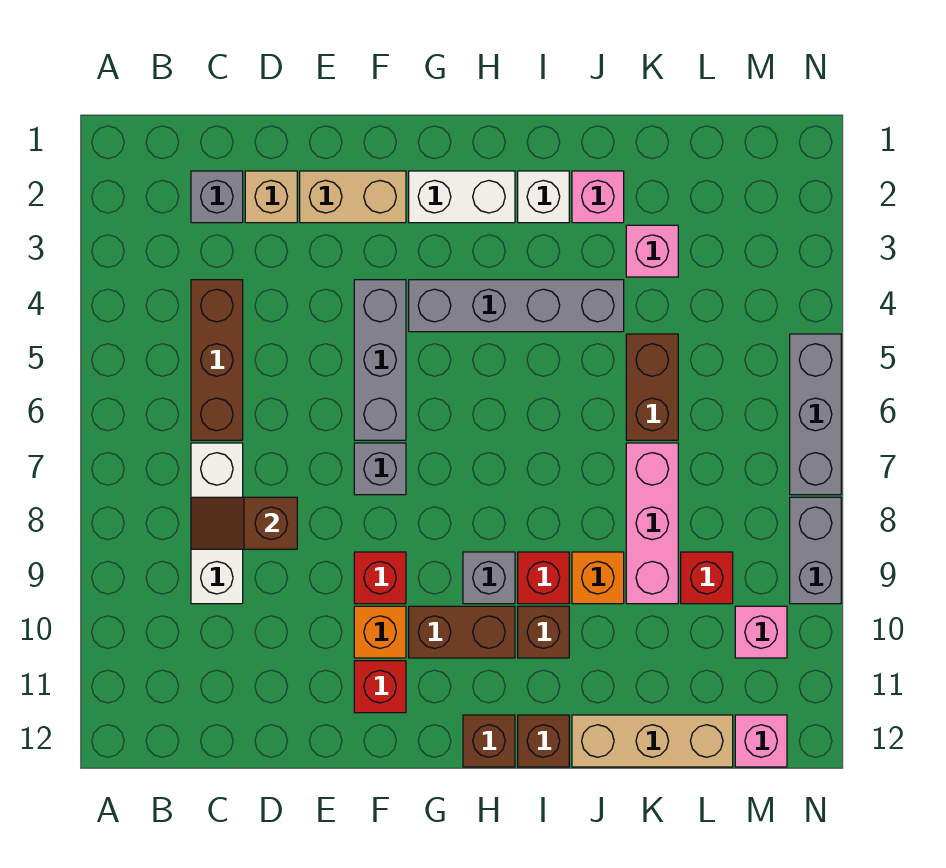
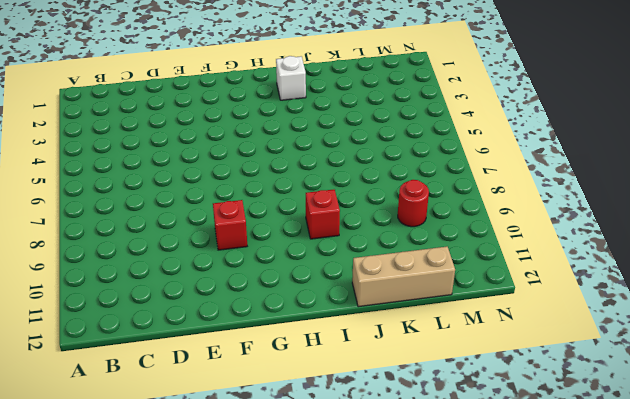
red round brick L9 level 1 -> red brick L9 level 1
none -> grey brick C2 level 1
none -> brown brick C4:C6 level 1
none -> white brick C7:C9 level 1
none -> tan brick D2 level 1

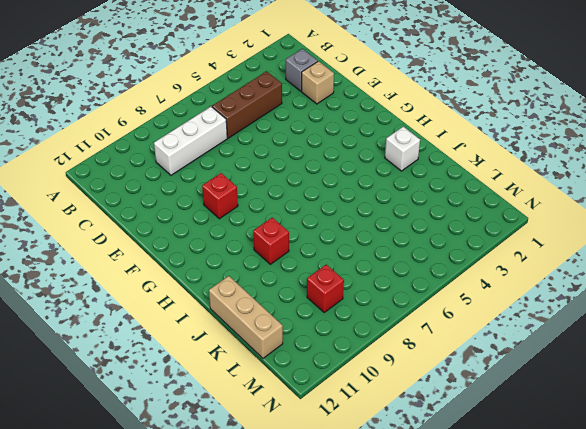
none -> tan brick E2:F2 level 1
none -> grey brick F4:F6 level 1
none -> grey brick F7 level 1
none -> orange brick F10 level 1

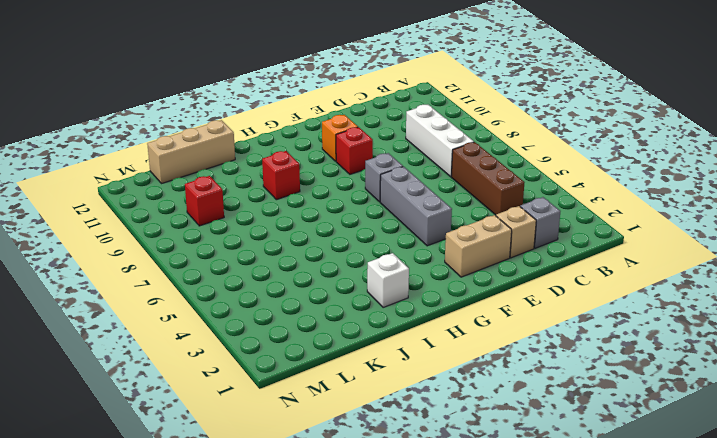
none -> red brick F11 level 1
none -> white brick G2:H2 level 1
none -> grey brick G4:J4 level 1
none -> brown brick G10:H10 level 1

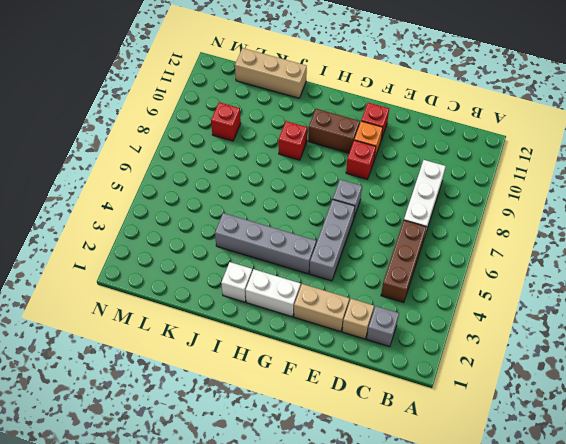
none -> grey brick H9 level 1
none -> brown brick H12 level 1
none -> brown brick I10 level 1
none -> brown brick I12 level 1

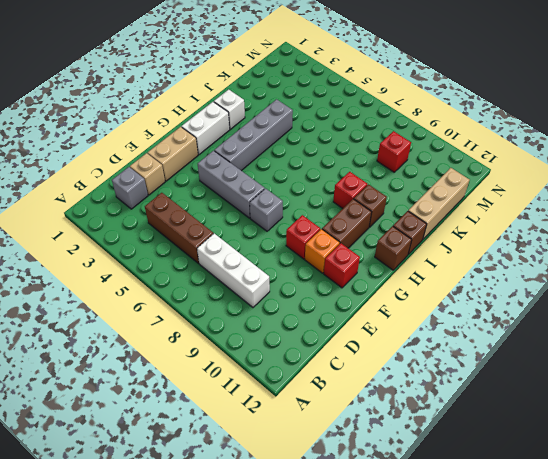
none -> grey brick H9 level 1
none -> pink brick J2 level 1
none -> orange brick J9 level 1
none -> pink brick K3 level 1

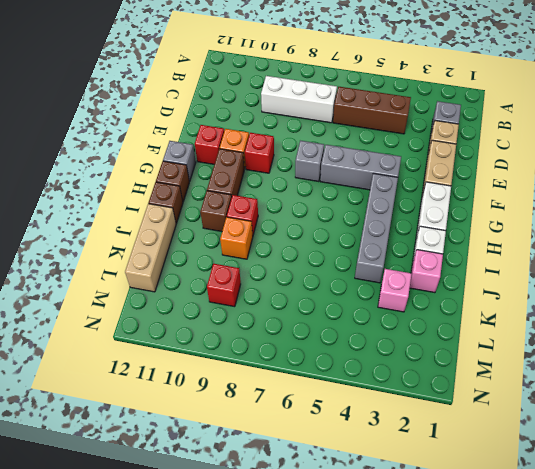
grey brick G12 level 1 -> grey brick H9 level 1
none -> brown brick K5:K6 level 1
none -> pink brick K7:K9 level 1
none -> pink brick M10 level 1
none -> pink brick M12 level 1

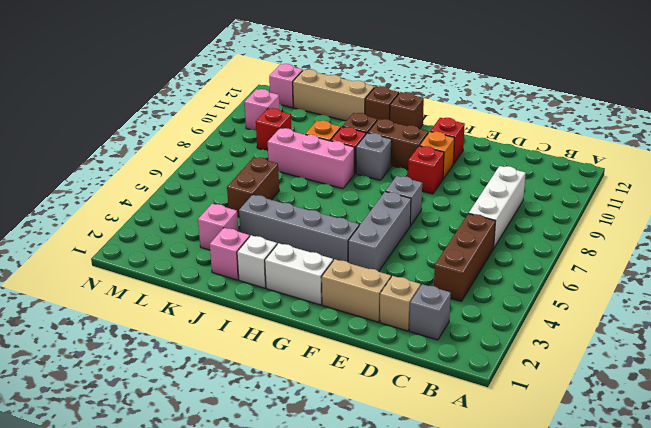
pink brick I8:K8 level 1 -> pink brick K7:K9 level 1
none -> grey brick N5:N7 level 1
none -> grey brick N8:N9 level 1
none -> brown slope C8:D8 level 2 top D

